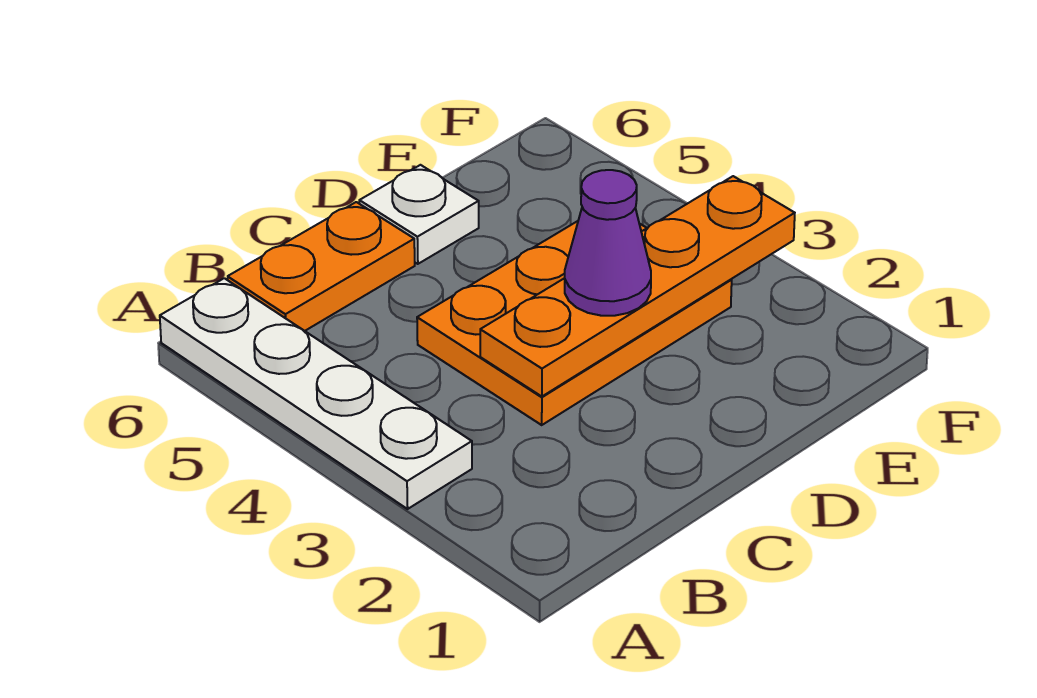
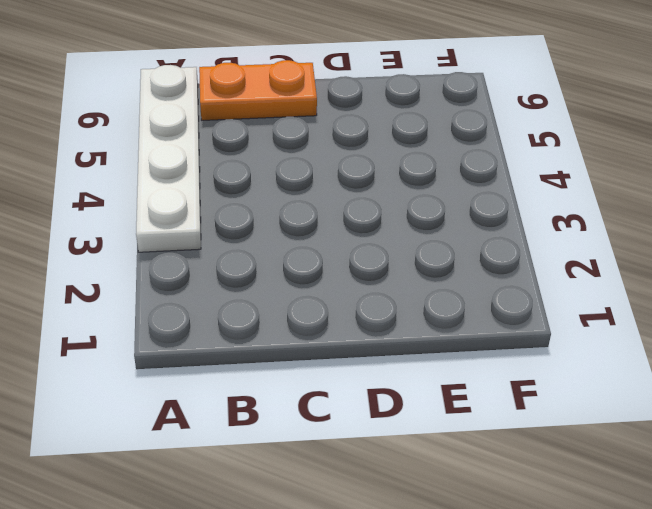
none -> orange plate C3:E4 level 1
none -> white plate D6 level 1

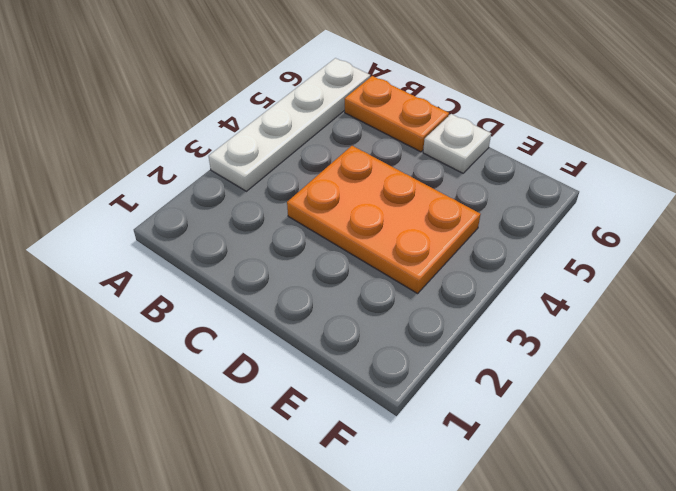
none -> orange plate C3:F3 level 2
none -> purple cone D3 level 3

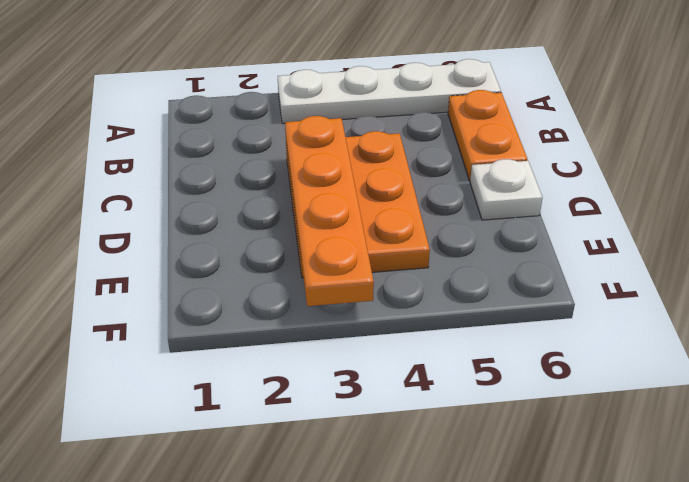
none -> purple cone D3 level 3

